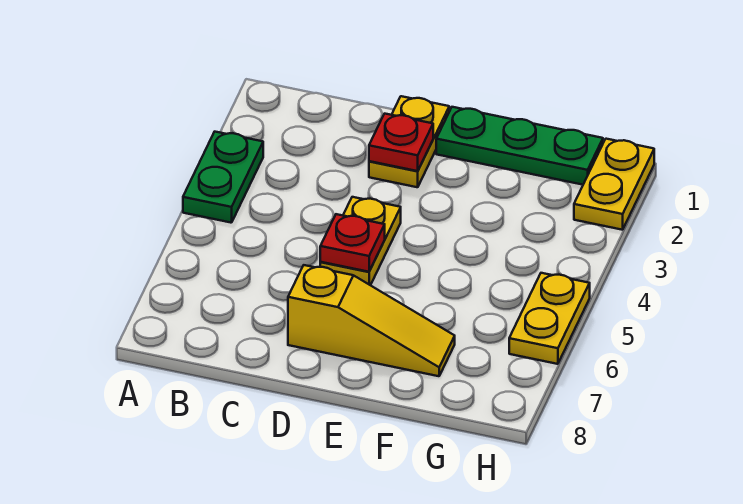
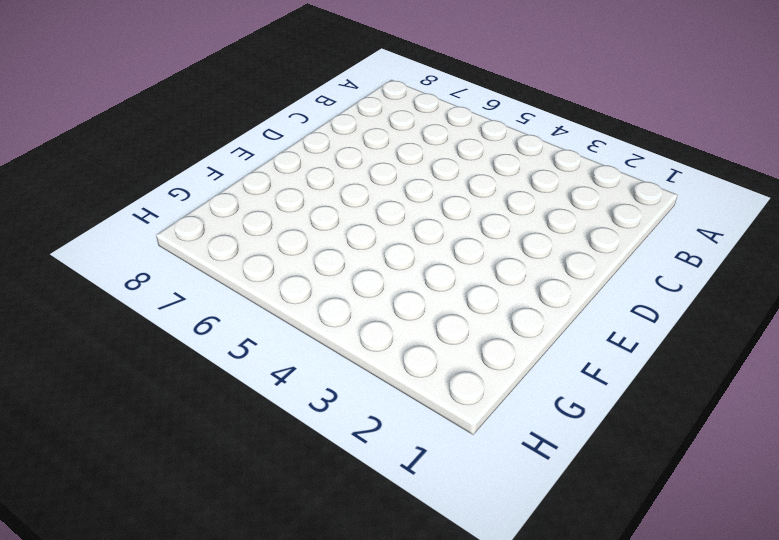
none -> green plate A3:A4 level 1
none -> yellow plate D1:D2 level 1

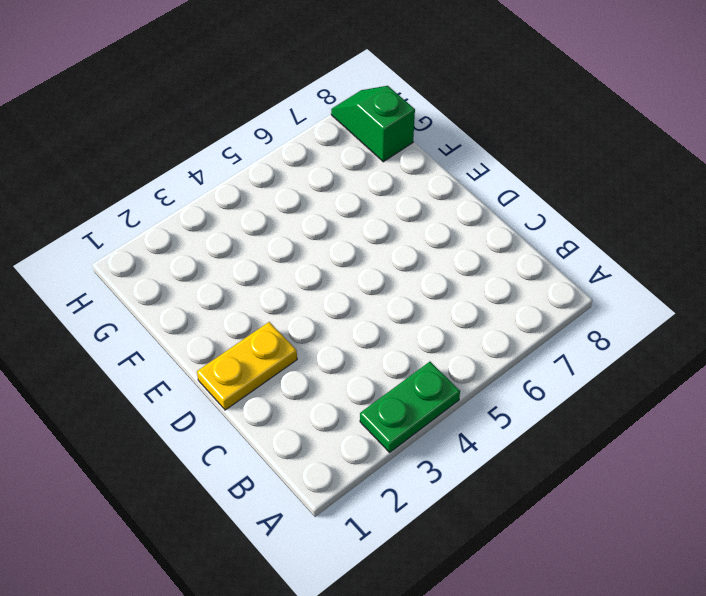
green slope G8:H8 level 1 top G -> none
none -> yellow plate D4:D5 level 1
none -> yellow slope D7:F7 level 1 top D

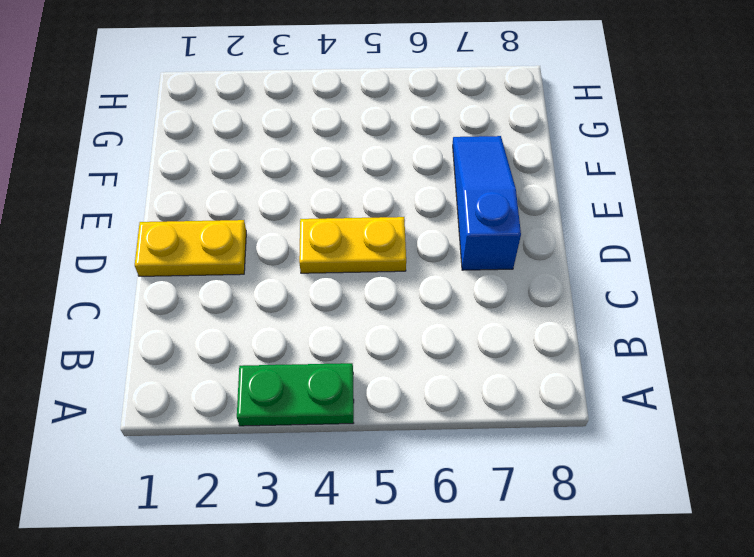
blue slope D7:F7 level 1 top D -> yellow slope D7:F7 level 1 top D
none -> green plate E1:G1 level 1
none -> yellow plate H1:H2 level 1

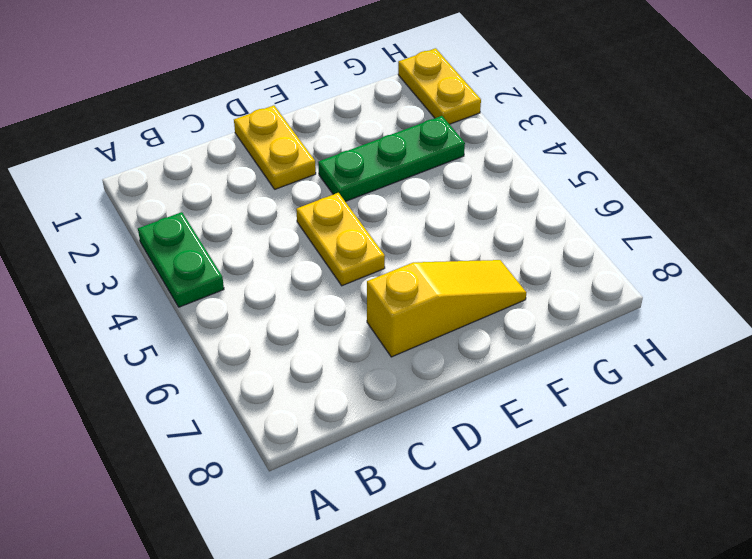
green plate E3:G3 level 1 -> green plate E1:G1 level 1
none -> yellow plate H5:H6 level 1
none -> red plate D2 level 2

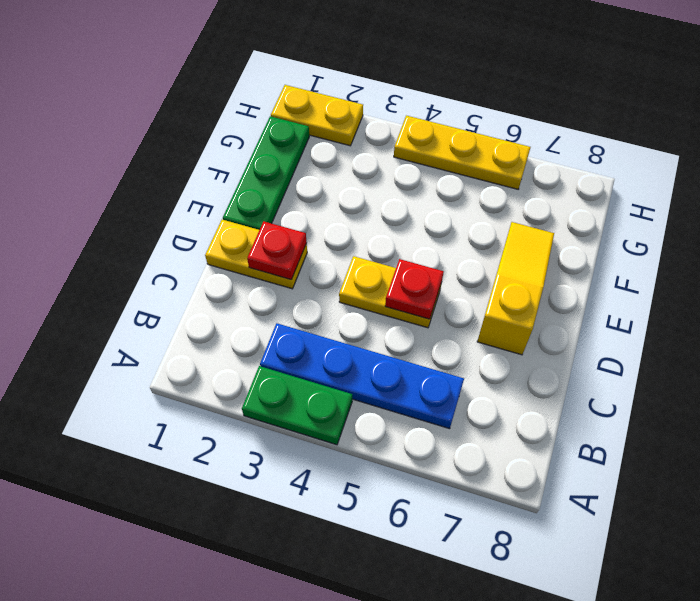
blue plate B3:B6 level 1 -> none
yellow plate H4:H6 level 1 -> yellow plate H5:H6 level 1

